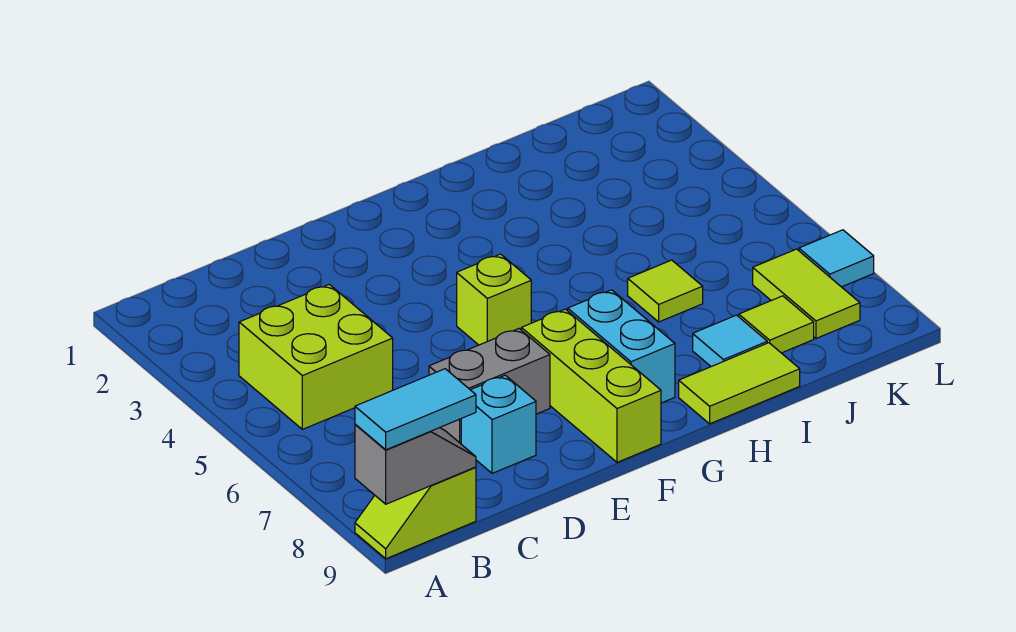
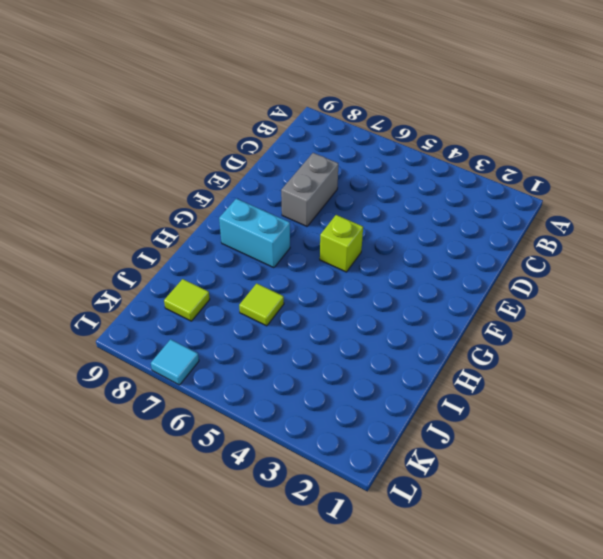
none -> lime slope A9:B9 level 1 top B
none -> lime brick B4:C5 level 1
none -> cyan brick D8 level 1

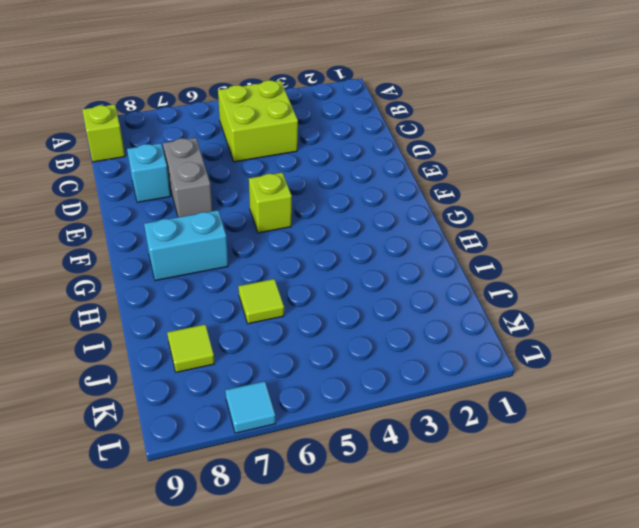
none -> lime brick F7:F9 level 1
none -> lime tile H9:I9 level 1
none -> cyan tile I8 level 1

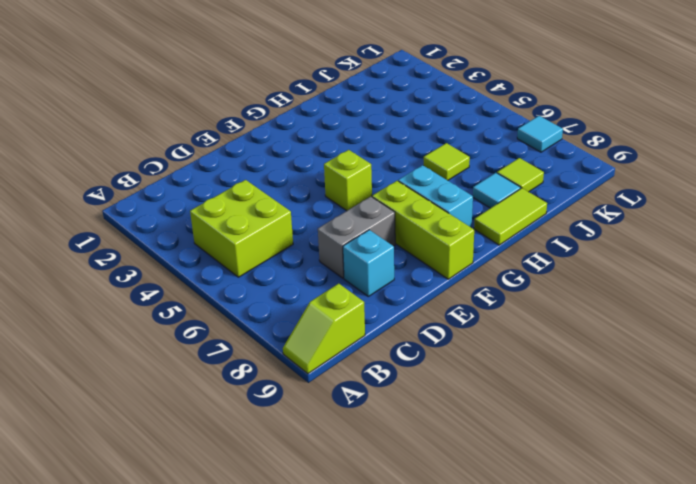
none -> lime tile K7:K8 level 1
none -> grey slope A9:B9 level 2 top A
none -> cyan tile A9:B9 level 3

